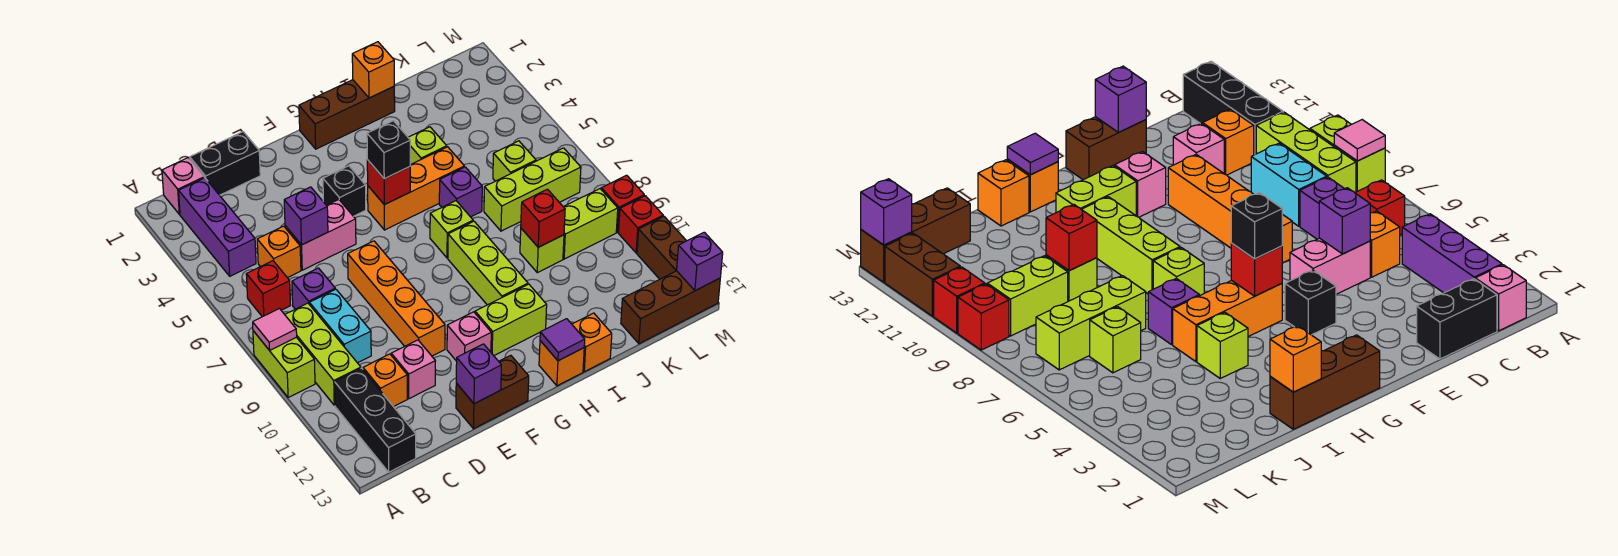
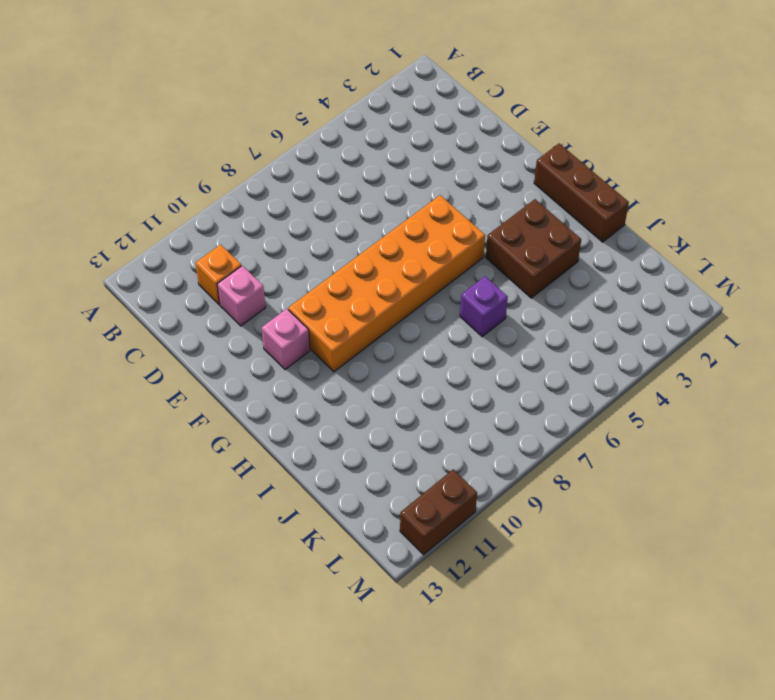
orange brick F5:G10 level 1 -> orange brick G5:I5 level 1
brown brick H3:I4 level 1 -> lime brick I4 level 1
none -> lime brick A8:A9 level 1
none -> pink brick B1 level 1
none -> purple brick B2:B4 level 1
none -> red brick B6 level 1

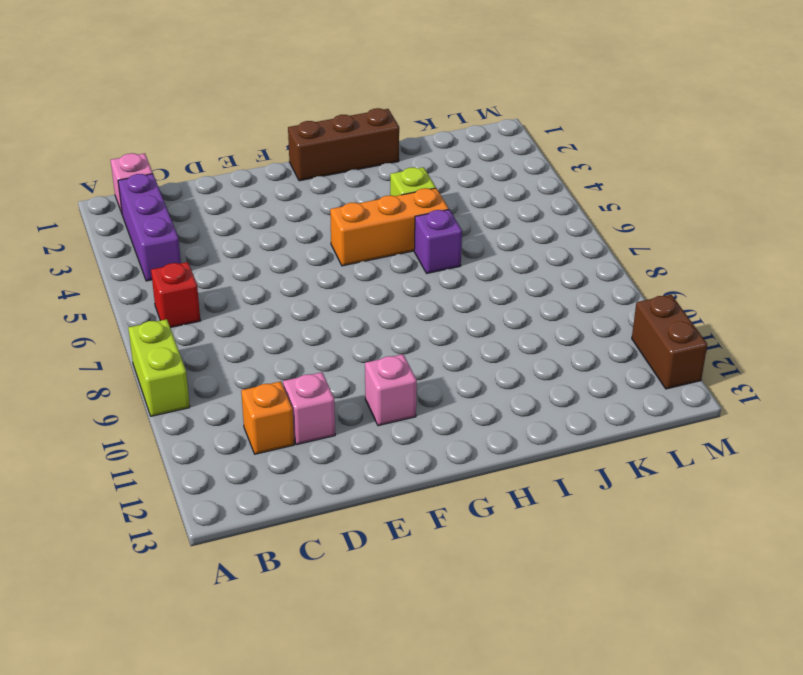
none -> lime brick B8:B10 level 1
none -> black brick B11:B13 level 1
none -> black brick C1:D1 level 1
none -> orange brick C5 level 1

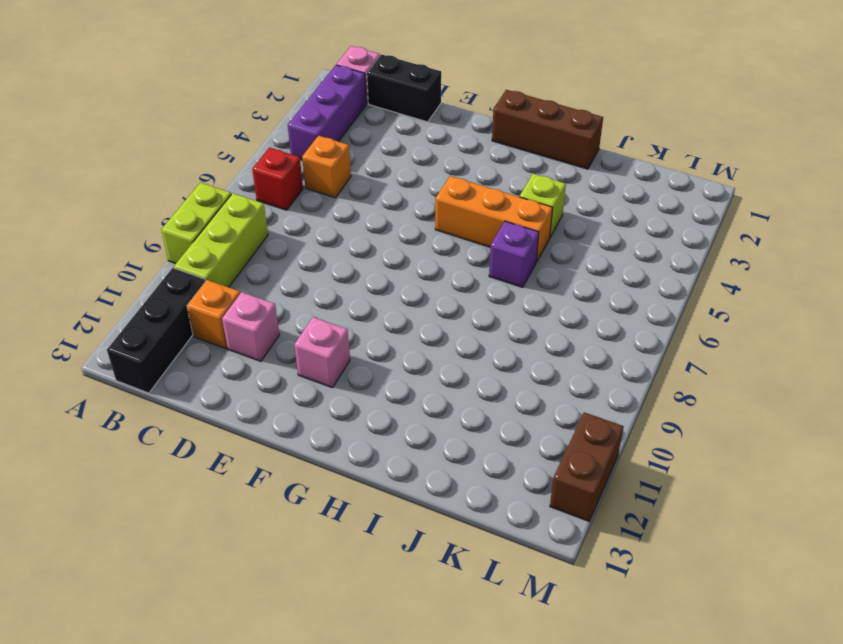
none -> purple brick C7 level 1
none -> cyan brick C8:C9 level 1
none -> pink brick D5:E5 level 1
none -> orange brick E7:E10 level 1

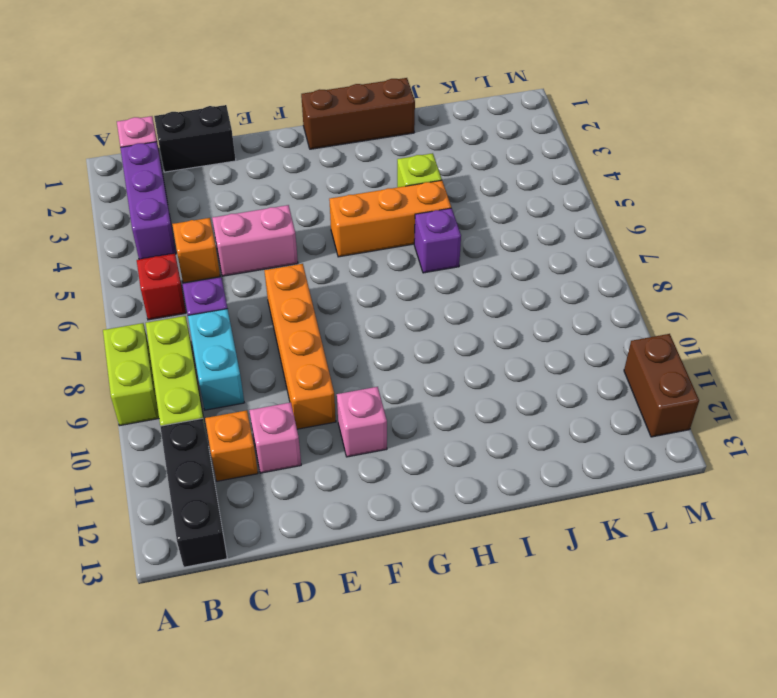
none -> brown brick E13:F13 level 1
none -> black brick F4 level 1
none -> lime brick G11:H11 level 1
none -> lime brick H7 level 1

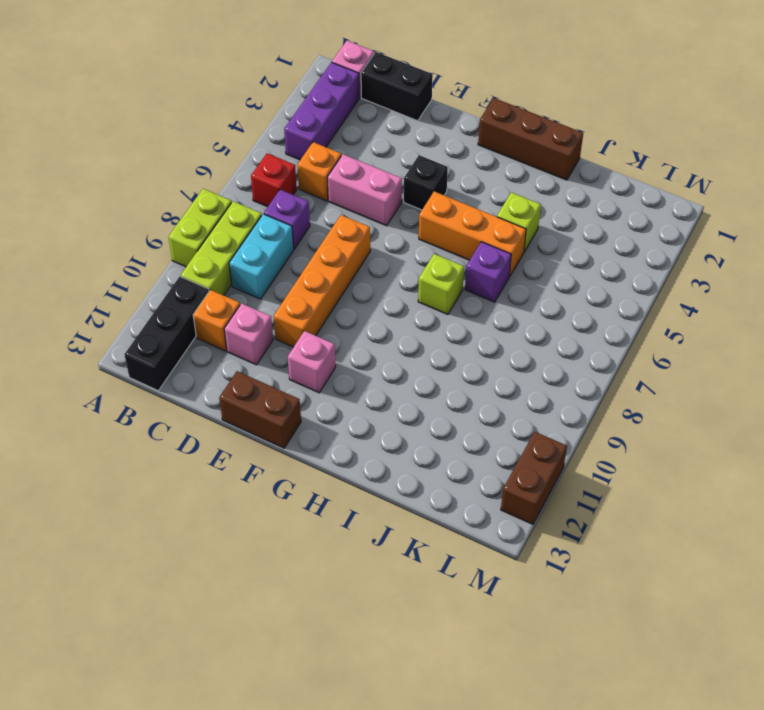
none -> lime brick G11:H11 level 1
none -> lime brick H8:H10 level 1
none -> orange brick H13 level 1
none -> orange brick I13 level 1

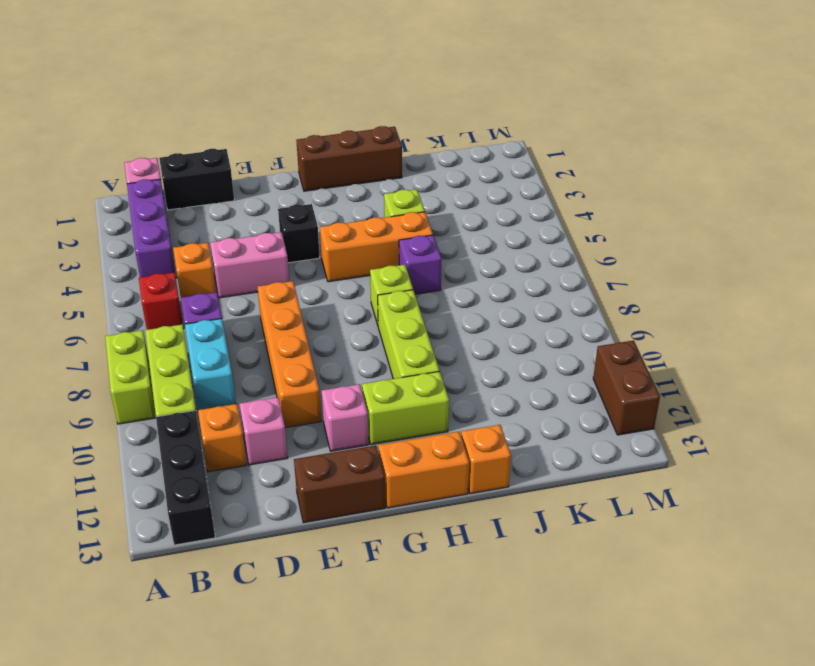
orange brick G13:H13 level 1 -> orange brick H13 level 1
none -> lime brick J7:L7 level 1
none -> lime brick J9 level 1
none -> lime brick K6 level 1
none -> lime brick K9:L9 level 1

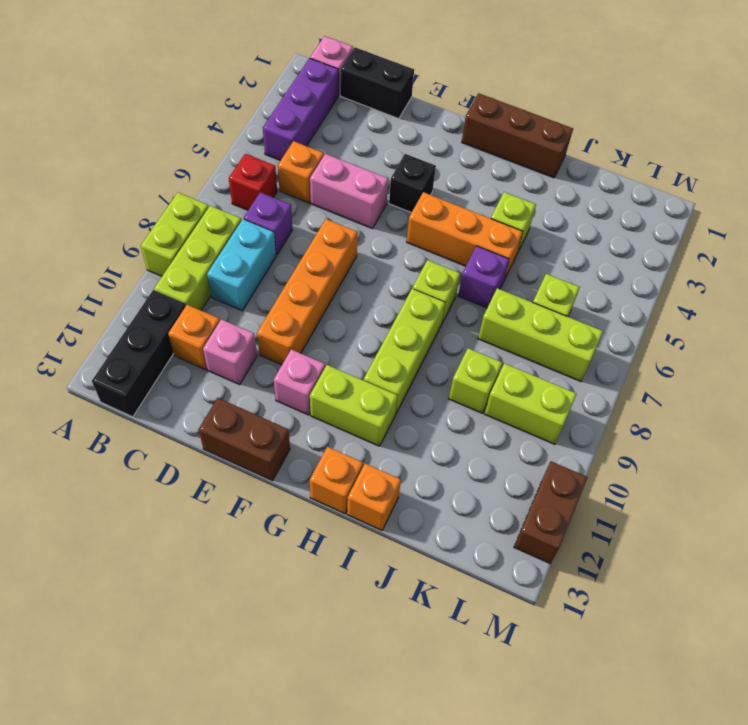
none -> brown brick K13:M13 level 1
none -> red brick M9 level 1
none -> red brick M10 level 1
none -> pink tile A8 level 2

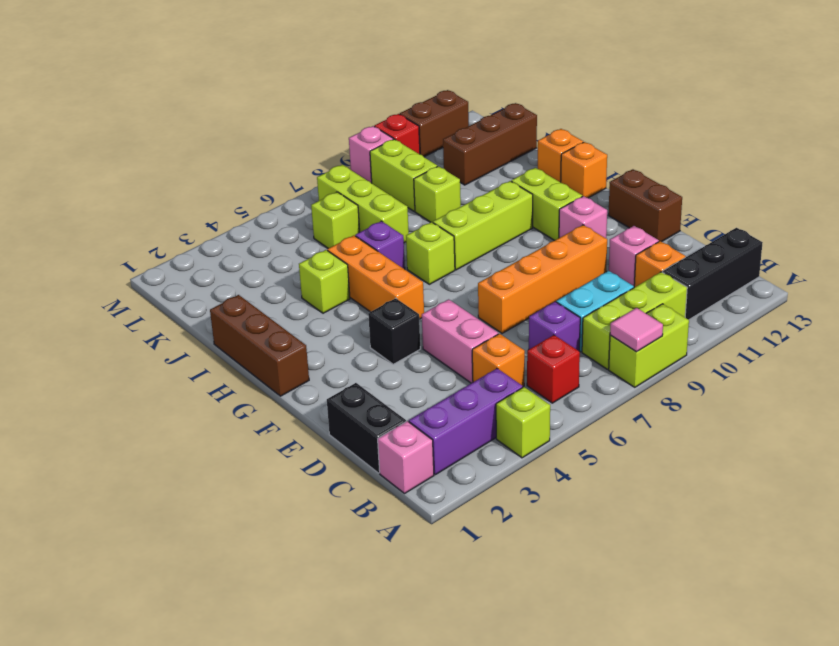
lime brick A4 level 1 -> none
brown brick K11:K13 level 1 -> brown brick K13:M13 level 1
pink brick M9 level 1 -> red brick M9 level 1
none -> purple brick D5 level 2
none -> purple brick E13 level 2
none -> red brick G5 level 2
none -> purple tile H13 level 2

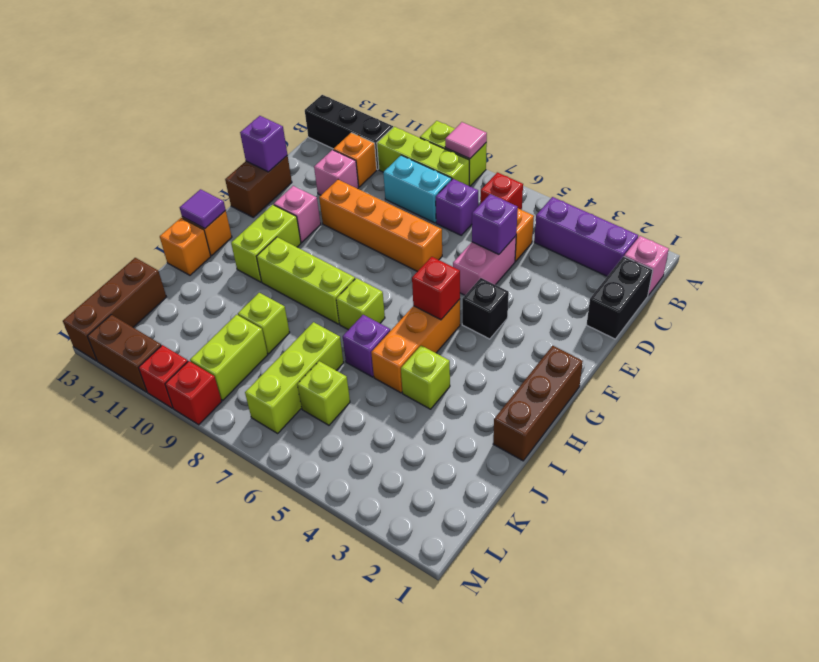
none -> orange brick I1 level 2
none -> red brick J9 level 2
none -> purple brick M13 level 2
none -> black brick G5 level 3

